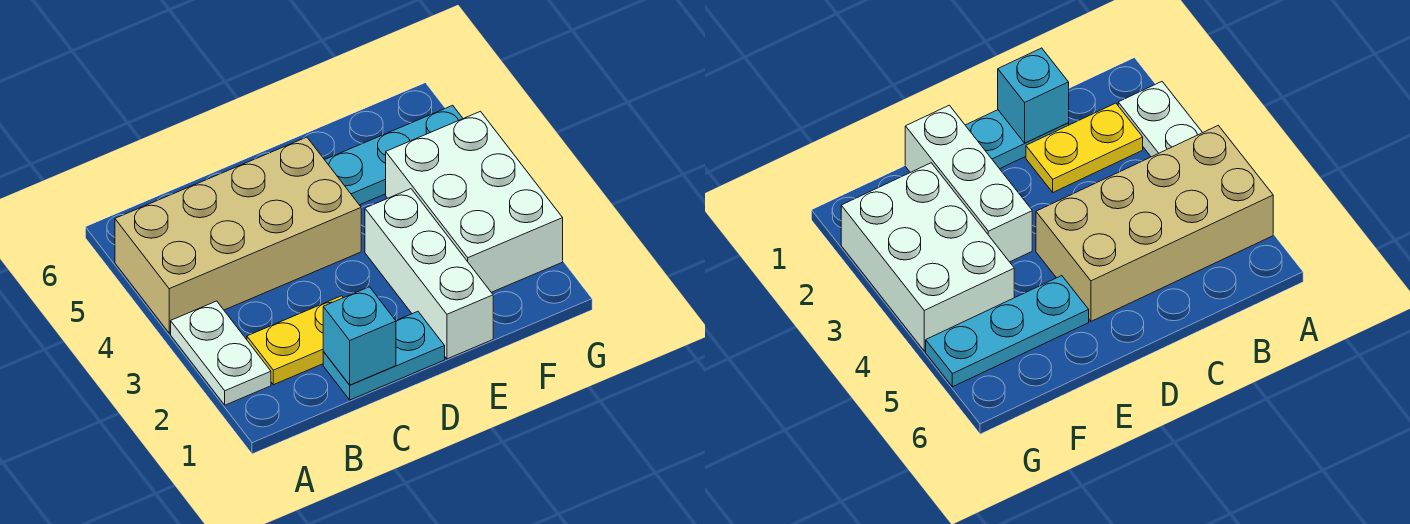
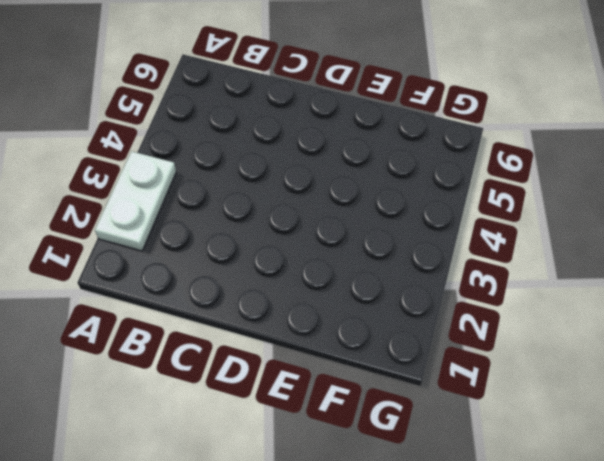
none -> tan brick A4:D5 level 1
none -> yellow plate B2:C2 level 1

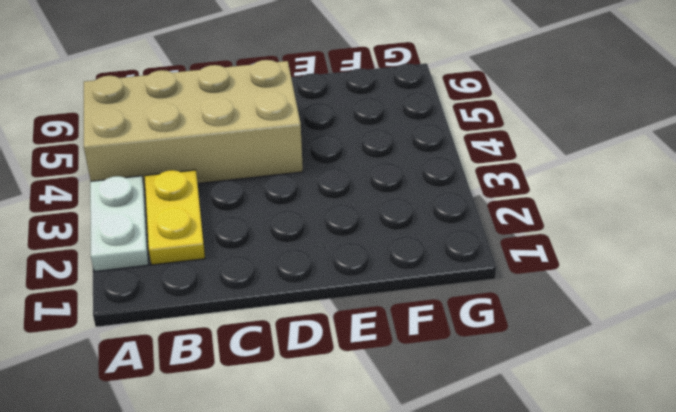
yellow plate B2:B3 level 1 -> yellow plate B2:C2 level 1
none -> cyan plate C1:D1 level 1
none -> white brick E1:E3 level 1

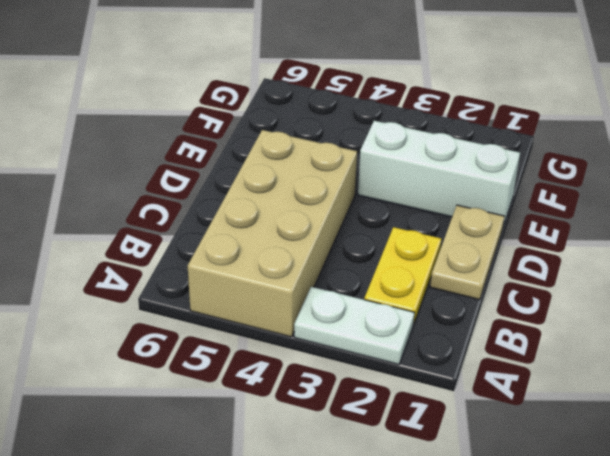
tan plate C1:D1 level 1 -> cyan plate C1:D1 level 1
none -> cyan plate E5:G5 level 1
none -> white brick F2:G4 level 1

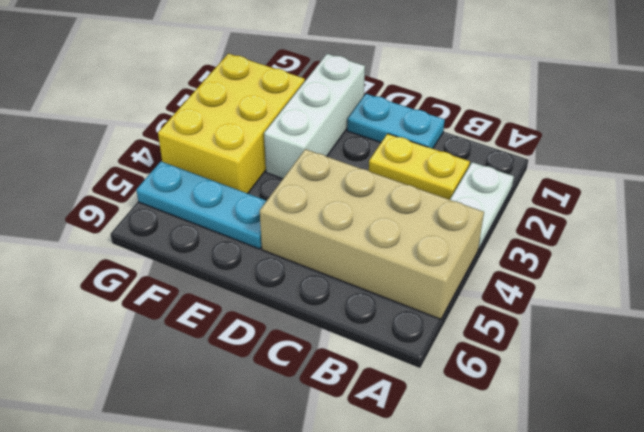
yellow brick F2:G4 level 1 -> white brick F2:G4 level 1
none -> cyan brick C1 level 2

